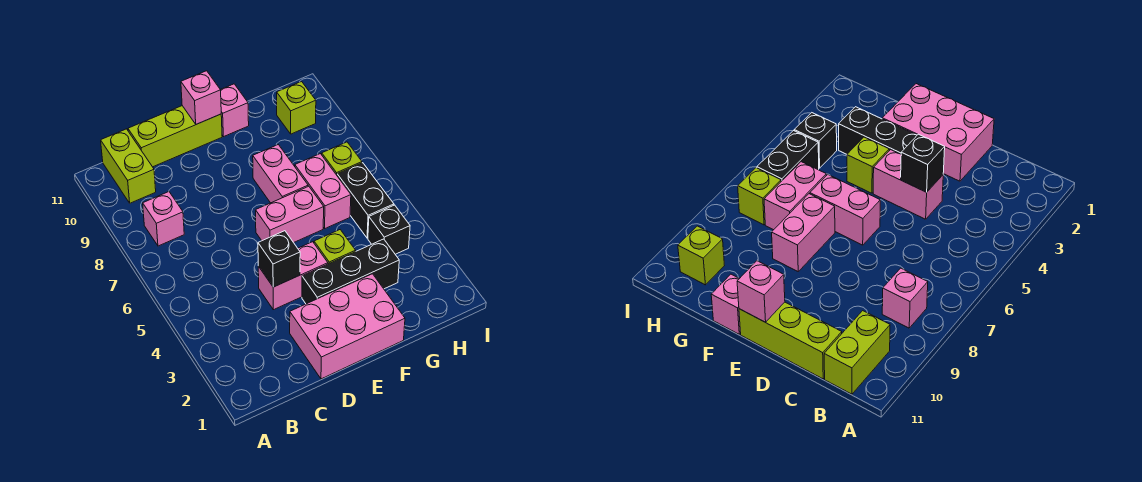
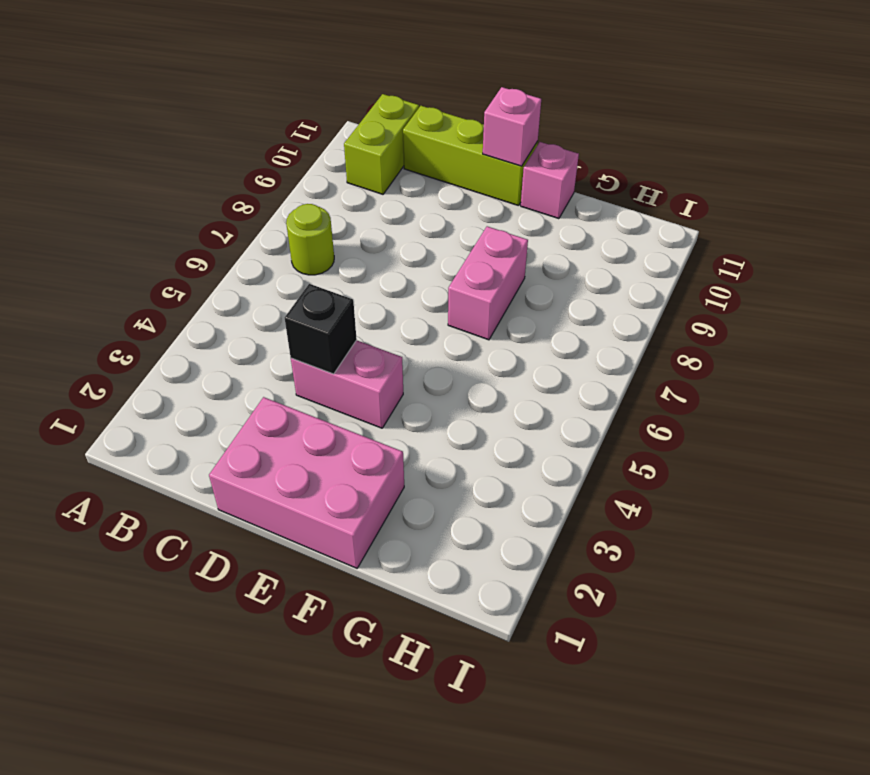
lime round brick B7 level 1 -> none
none -> pink brick B8 level 1
none -> black brick E3:G3 level 1
none -> pink brick E6:F6 level 1

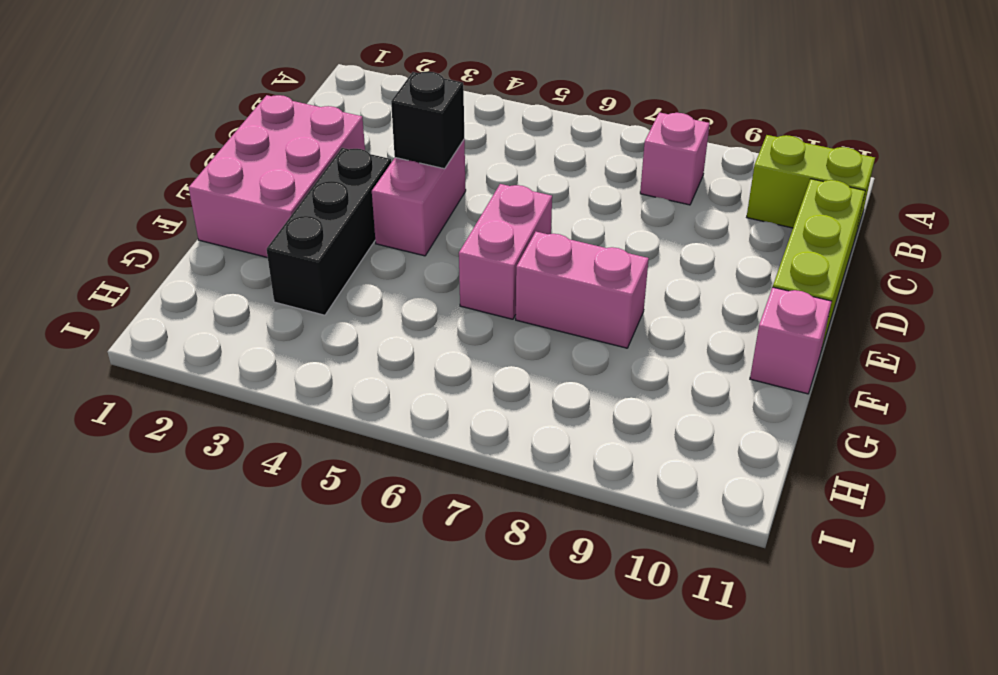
none -> lime brick F4 level 1
none -> pink brick G6:G7 level 1
none -> black brick H4 level 1

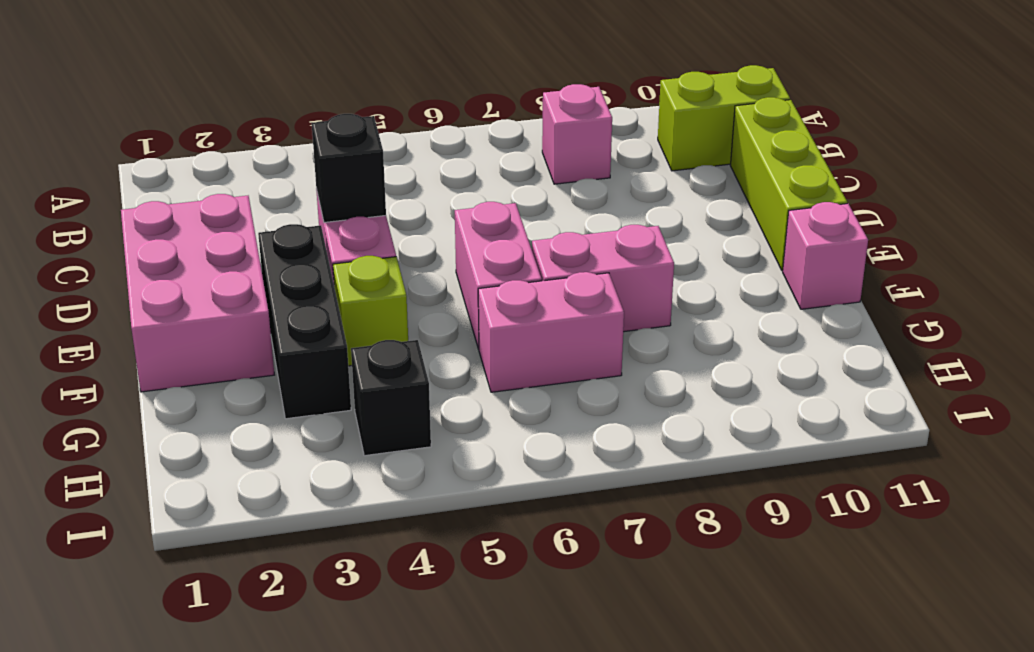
none -> black brick H5:H6 level 1
none -> lime brick H7 level 1
none -> lime brick H10 level 1

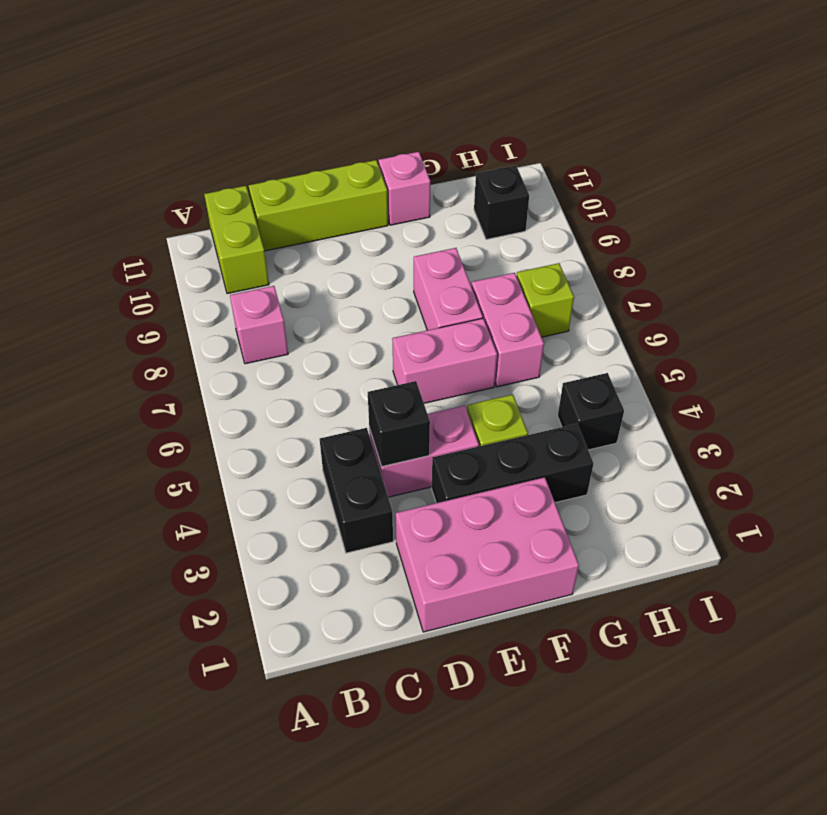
black brick C3:C4 level 1 -> black brick H5:H6 level 1
black brick H10 level 1 -> lime brick H10 level 1
none -> pink brick E11 level 2

